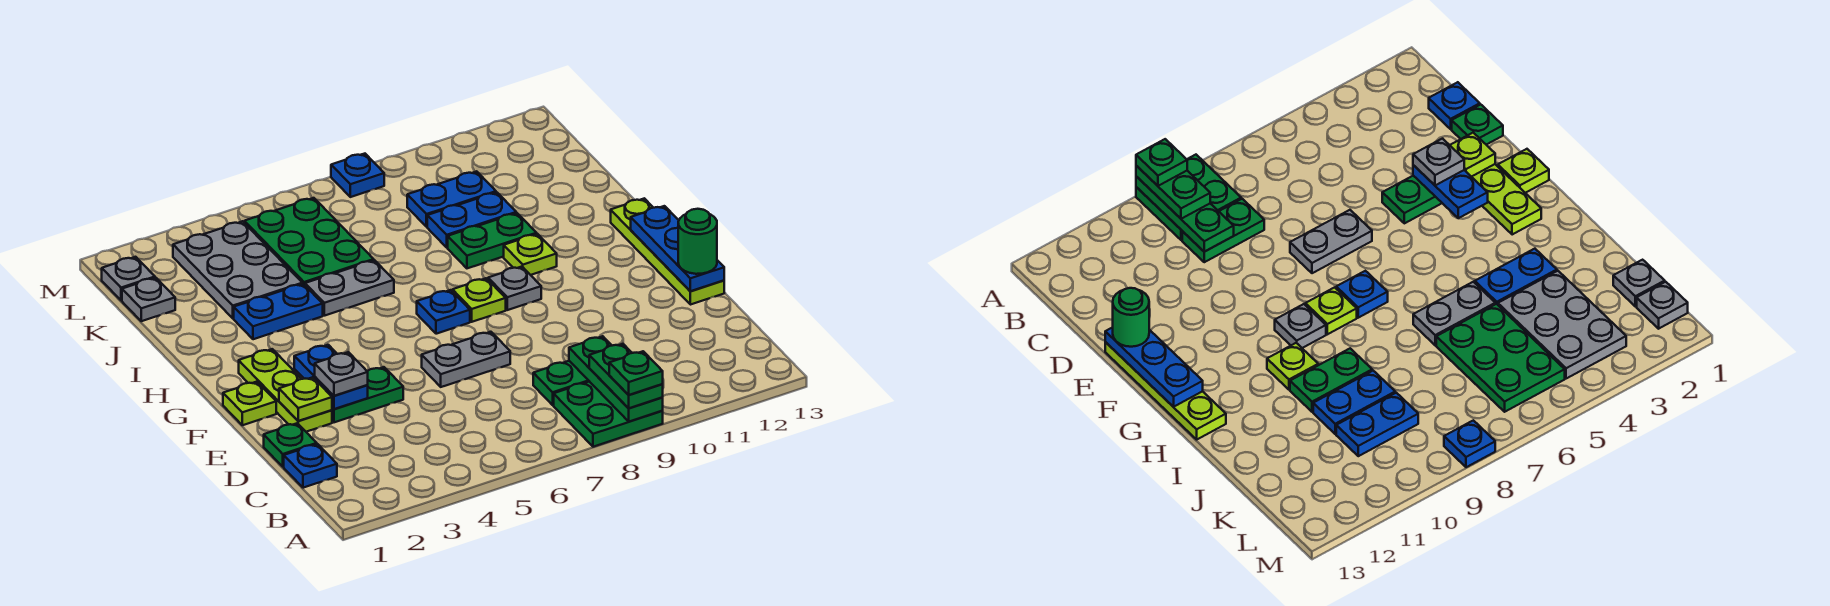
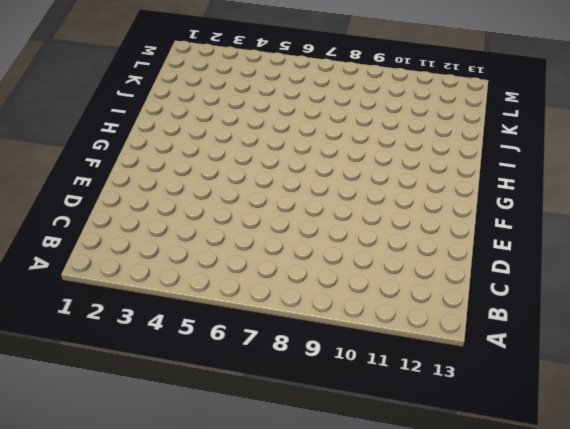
none -> green plate A8:B9 level 1
none -> blue plate C1 level 1
none -> green plate C8:C9 level 1
none -> green plate D1 level 1

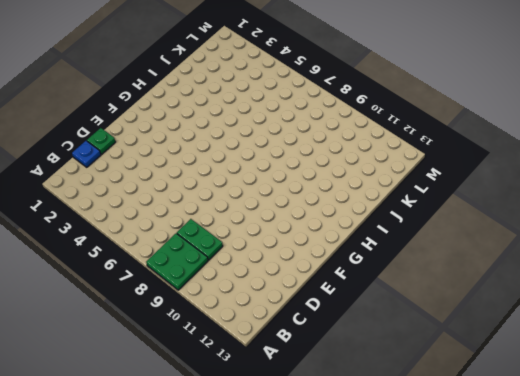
none -> lime plate E2:G2 level 1
none -> green plate E3:E4 level 1
none -> grey plate E6:E7 level 1
none -> lime plate E13:H13 level 1

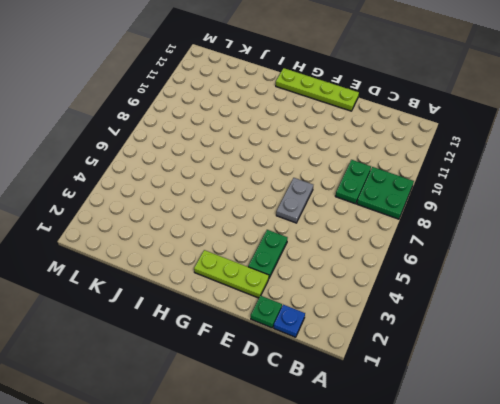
none -> lime plate F1 level 1
none -> blue plate G7 level 1
none -> lime plate G8 level 1
none -> grey plate G9 level 1

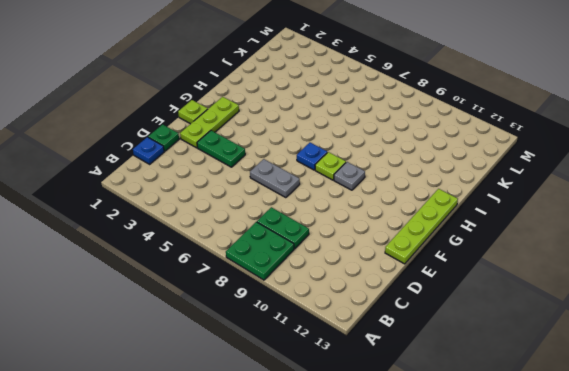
none -> lime plate H10 level 1
none -> blue plate I3:I4 level 1
none -> grey plate I5:I6 level 1
none -> green plate I9:I10 level 1

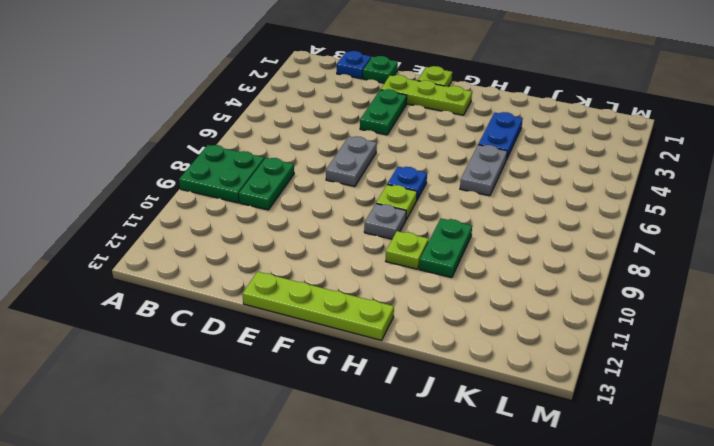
none -> grey plate J3:L4 level 1
none -> green plate J5:L6 level 1
none -> blue plate J9:J10 level 1
none -> grey plate K1 level 1

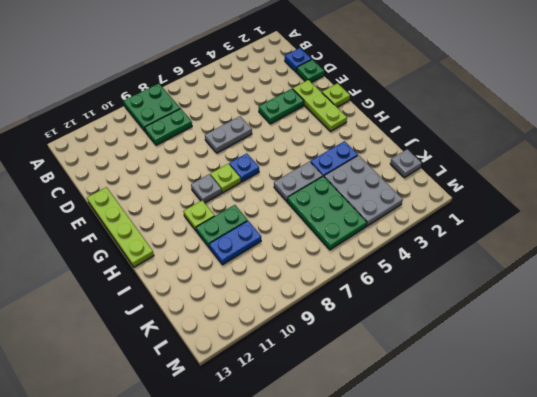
none -> blue plate K9:K10 level 1
none -> grey plate L1 level 1
none -> blue plate M8 level 1
none -> green plate A9:C9 level 2

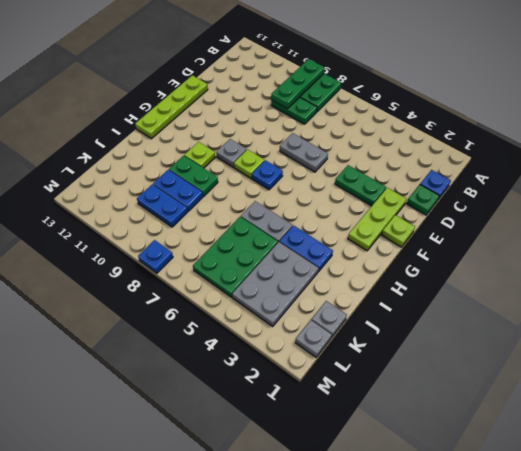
none -> lime plate E2 level 2
none -> blue plate E3:F3 level 2
none -> blue plate E13:G13 level 2
none -> green plate A9:B9 level 3

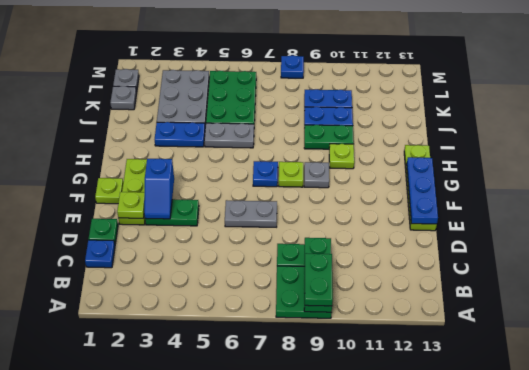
blue slope E3:F3 level 2 top F -> blue plate E3:F3 level 2
none -> grey plate E3 level 3
none -> green round brick E13 level 3
none -> green plate A9 level 4

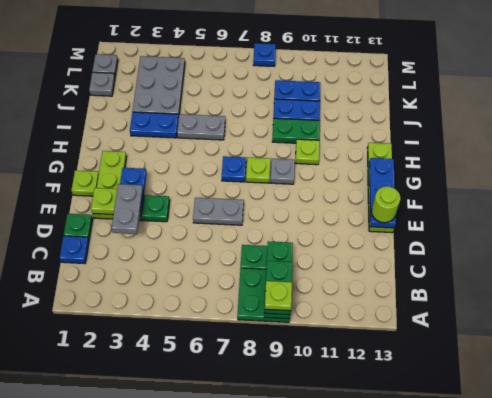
lime plate A9 level 4 -> green plate A9 level 4
grey plate D3:E3 level 3 -> grey plate E3 level 3
lime round brick E13 level 3 -> green round brick E13 level 3
none -> green plate J5:L6 level 1

